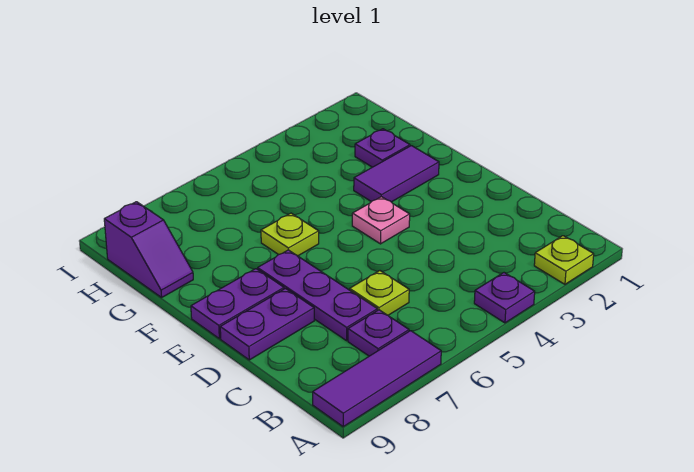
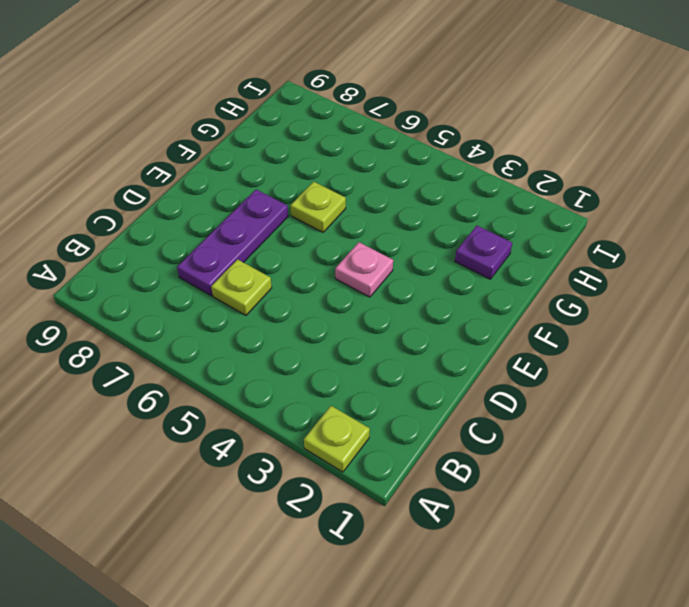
none -> purple plate A4 level 1
none -> purple tile A7:A9 level 1
none -> purple plate B7 level 1

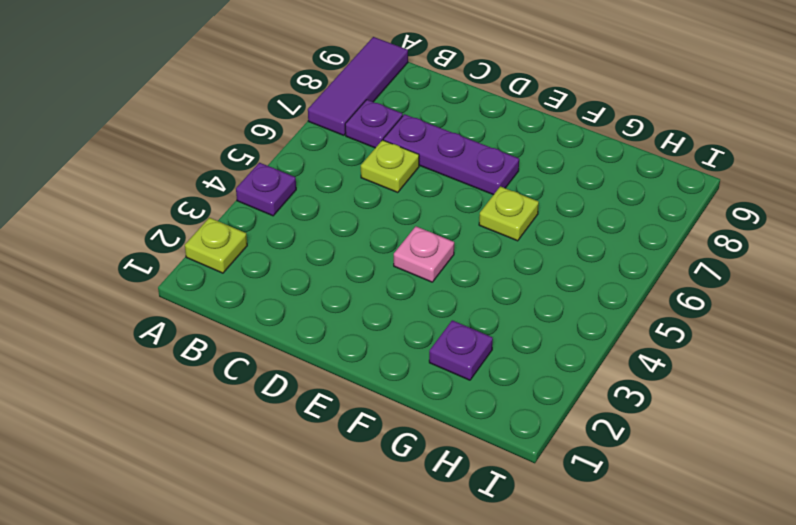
none -> purple plate D8:D9 level 1
none -> purple plate E8:E9 level 1
none -> purple tile F2:F3 level 1

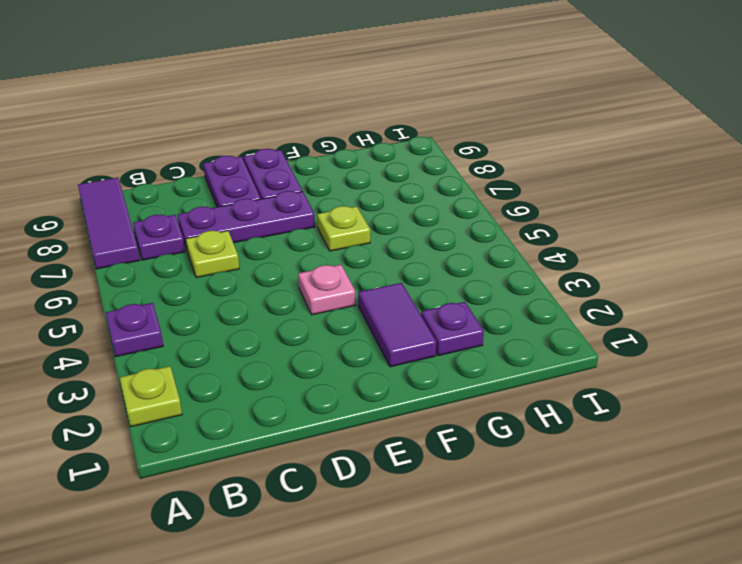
none -> purple slope G9:H9 level 1 top H

